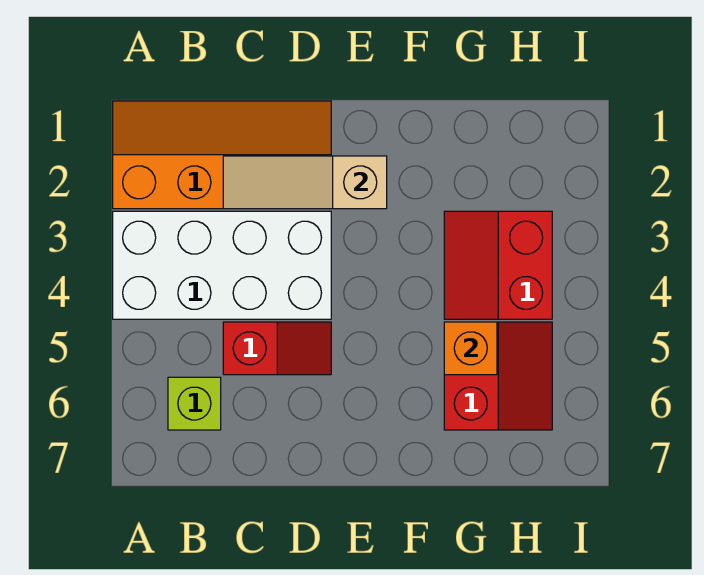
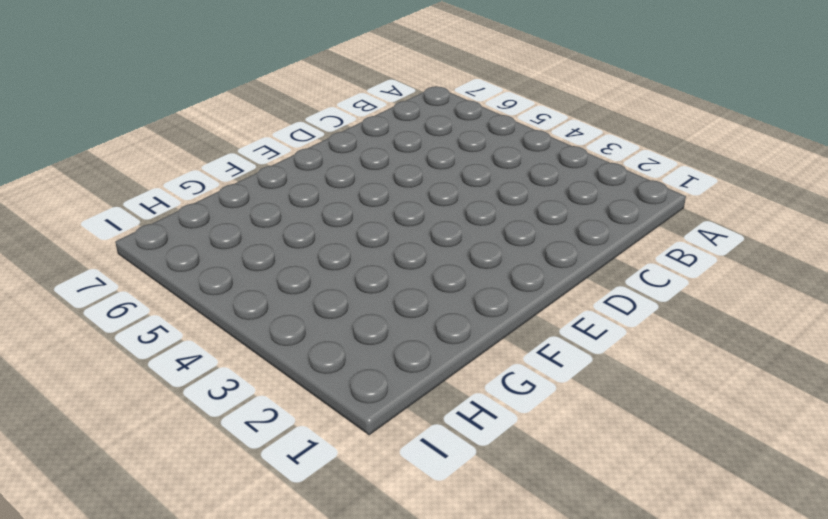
none -> orange slope A1:D2 level 1 top 2
none -> white brick A3:D4 level 1

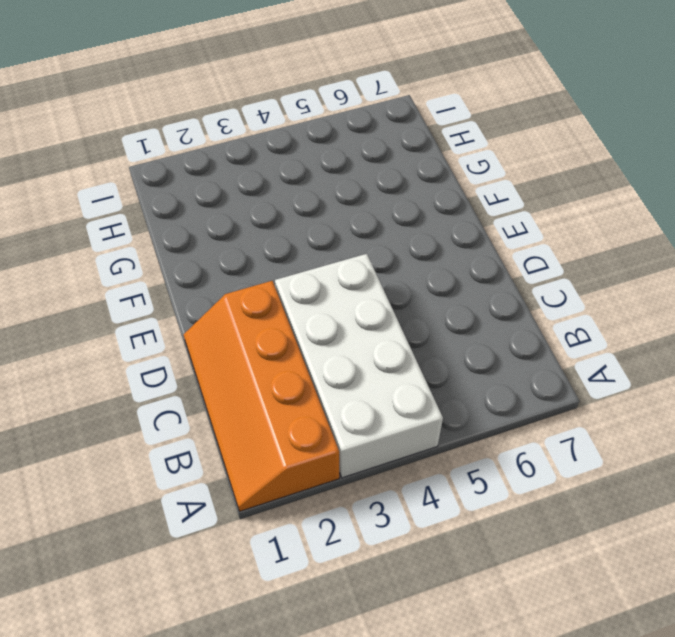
none -> lime brick B6 level 1
none -> red slope C5:D5 level 1 top C

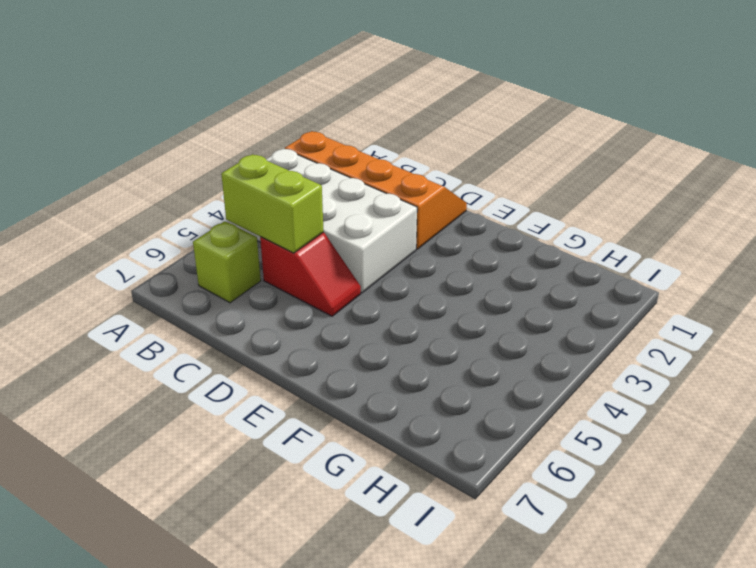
lime brick B5:C5 level 2 -> none
none -> red slope G3:H4 level 1 top H
none -> red slope G5:H6 level 1 top G

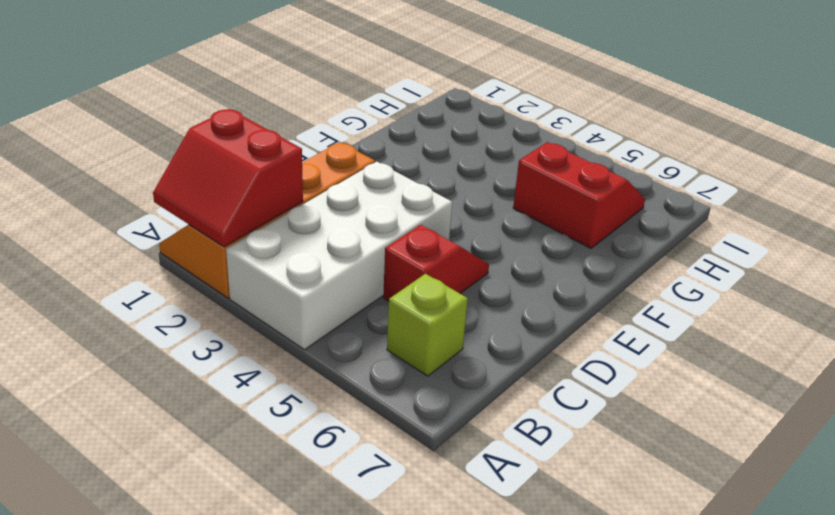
red slope A1:B2 level 2 top B -> red slope G3:H4 level 1 top H
none -> tan slope C2:E2 level 2 top E
none -> orange brick G5 level 2

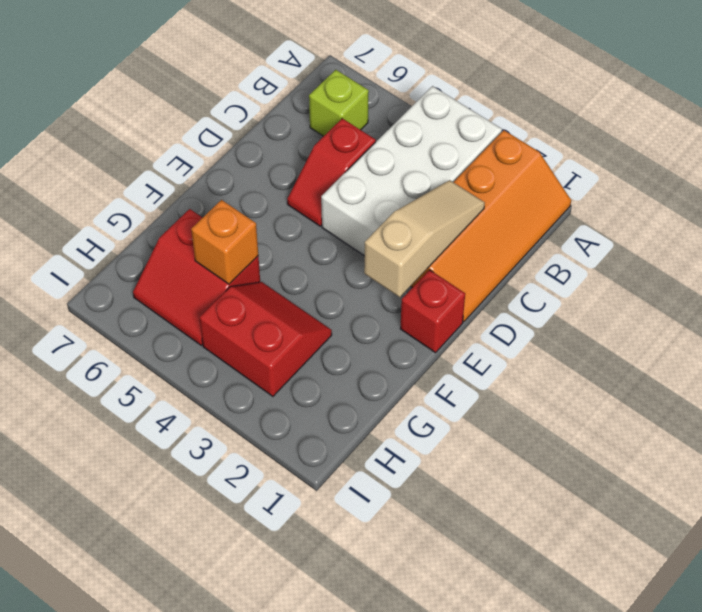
red brick E1 level 1 -> none

